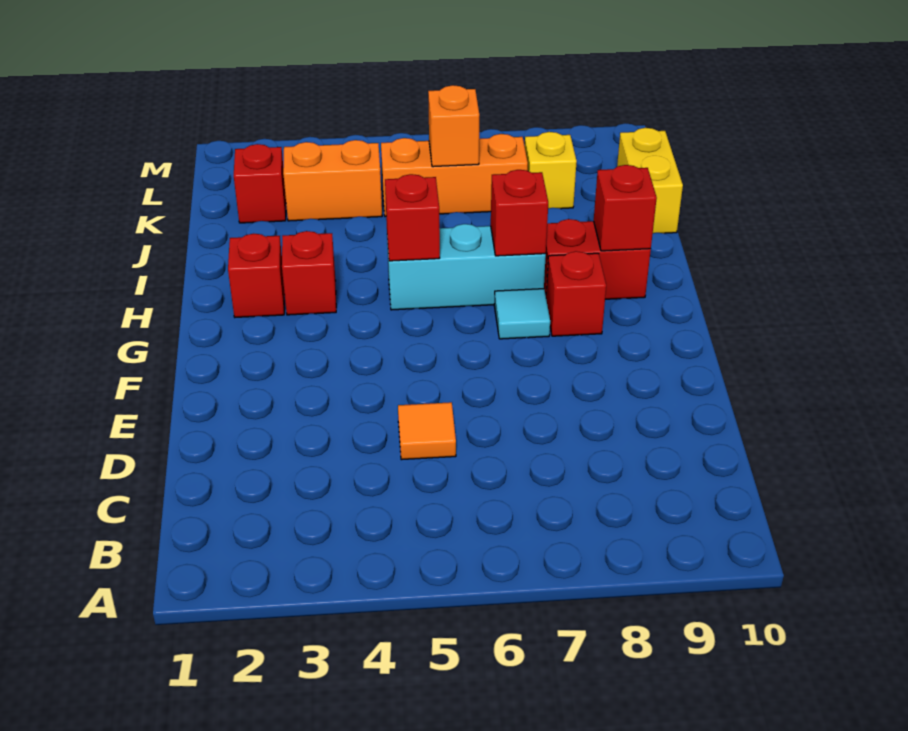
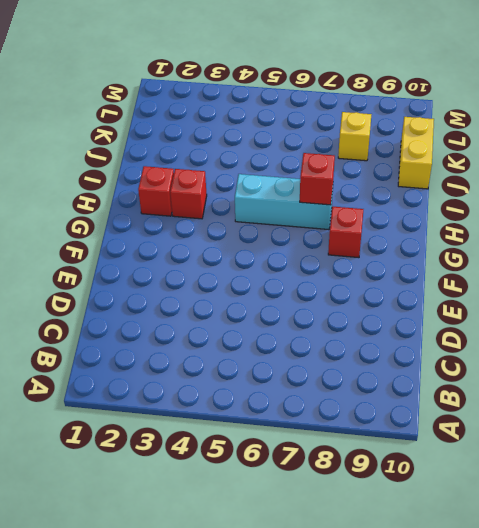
none -> orange tile D5 level 1
none -> cyan tile G7 level 1
none -> red brick H8:H9 level 1

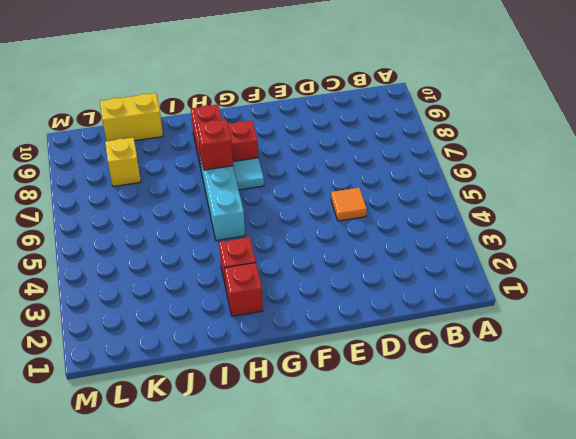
none -> red brick K2 level 1
none -> orange brick K3:K4 level 1
none -> orange brick K5:K7 level 1

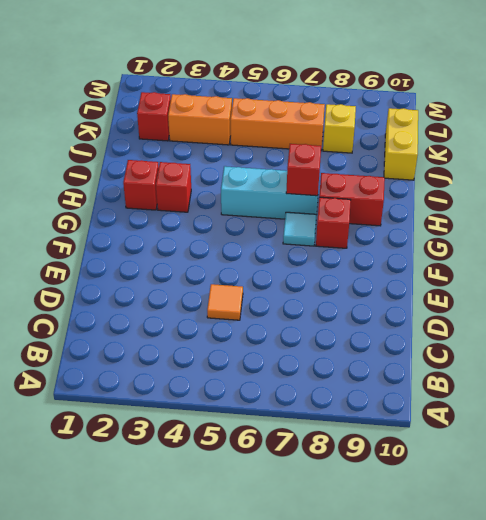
none -> red brick H5 level 2
none -> red brick H9 level 2
none -> orange brick K6 level 2

